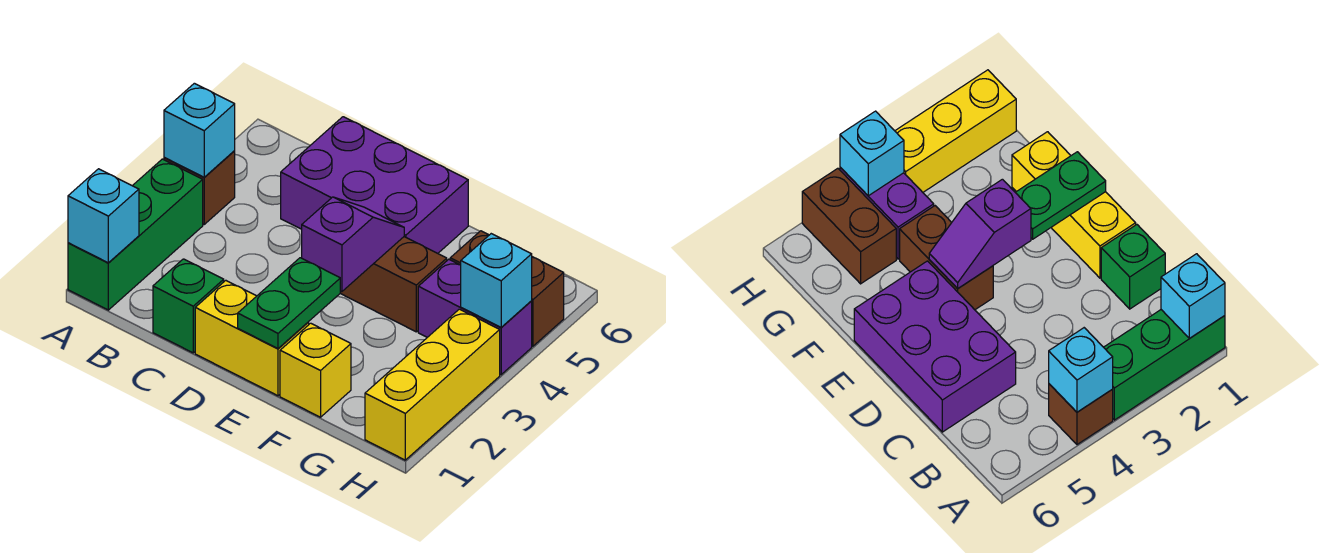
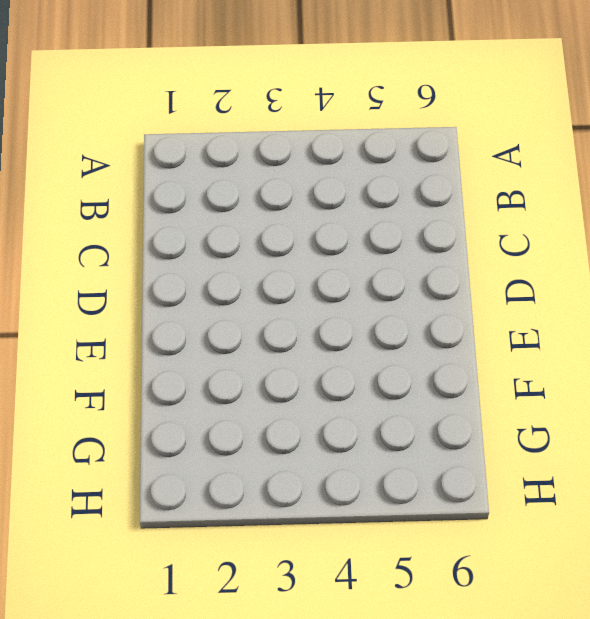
none -> green brick A1:A3 level 1
none -> brown brick A4 level 1
none -> green brick C1 level 1

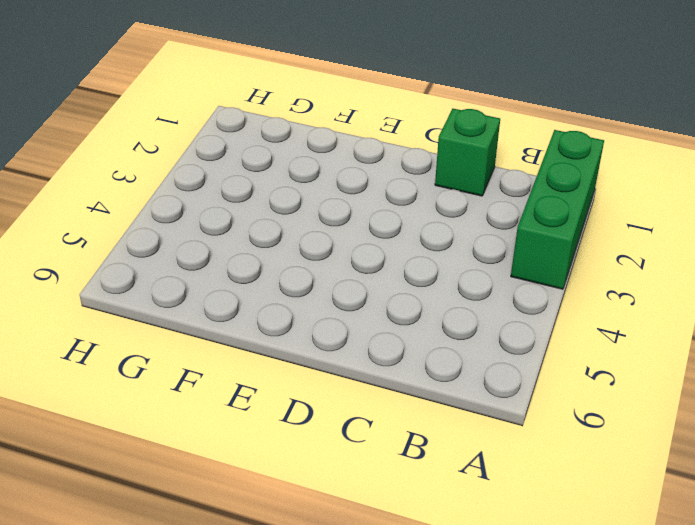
none -> brown brick A4 level 1
none -> purple brick C5:E6 level 1
none -> yellow brick D1:E1 level 1

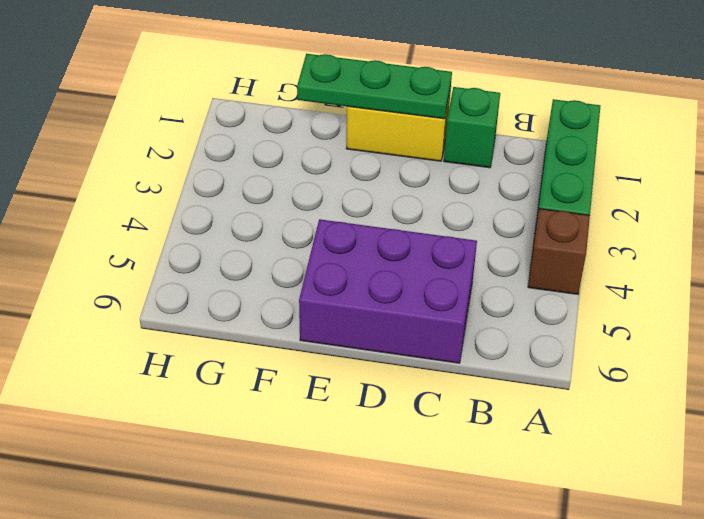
green plate D1:F1 level 2 -> green plate E1:E2 level 2
none -> brown brick E4:F4 level 1
none -> yellow brick F1 level 1
none -> purple brick G4:H4 level 1

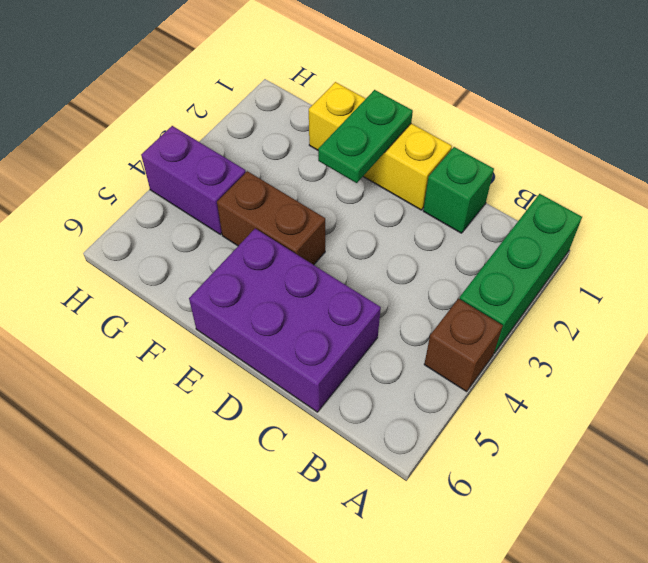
none -> brown brick G5:H5 level 1
none -> yellow brick H1:H3 level 1
none -> cyan brick A1 level 2

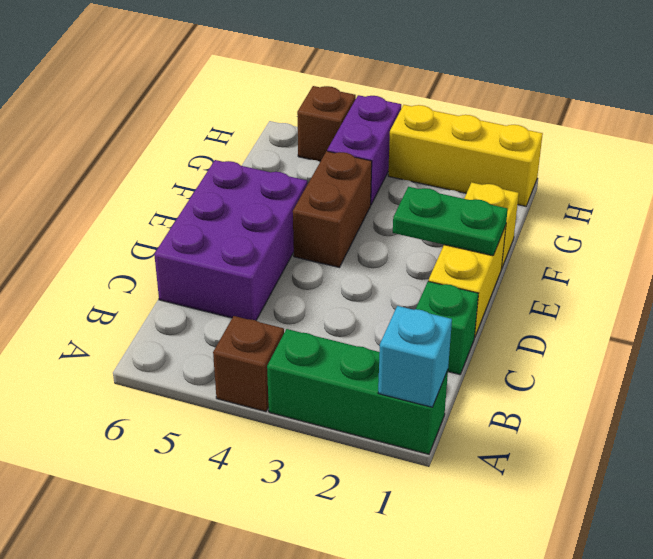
brown brick H5 level 1 -> brown brick G5:H5 level 1
none -> cyan brick A4 level 2
none -> purple slope E3:E4 level 2 top 3
none -> cyan brick H4 level 2

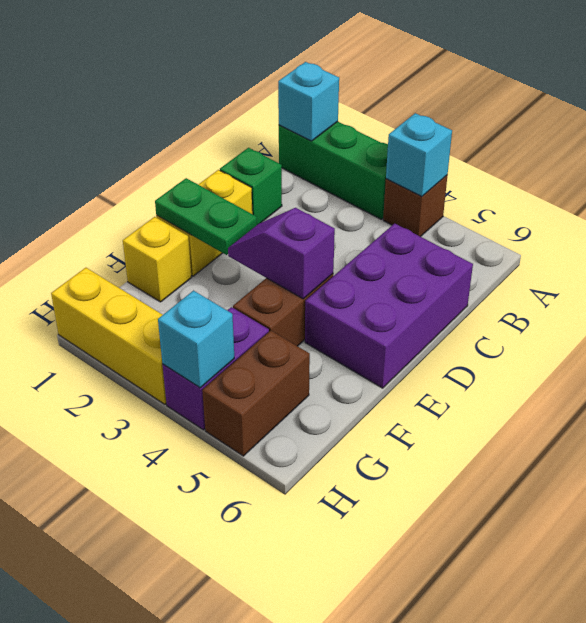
purple slope E3:E4 level 2 top 4 -> purple slope E3:E4 level 2 top 3

